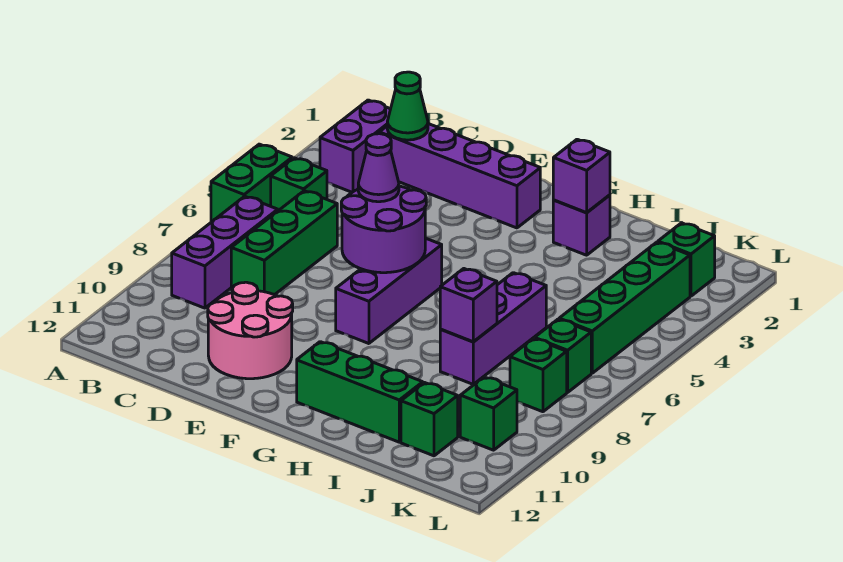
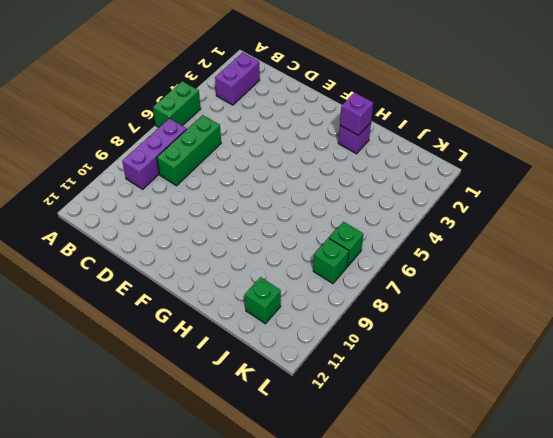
none -> green brick B5 level 1
none -> purple brick C2:F2 level 1
none -> pink round brick D10:E11 level 1

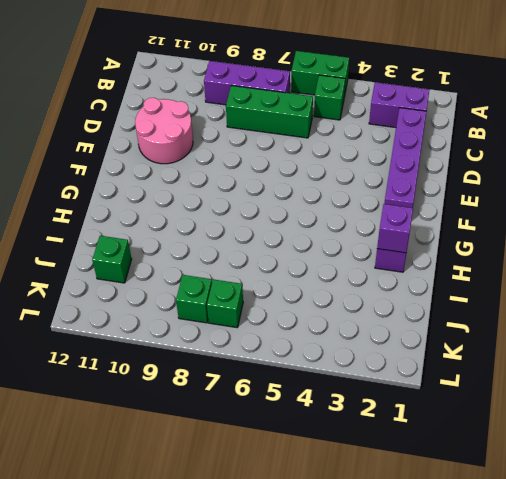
none -> purple brick F6:F8 level 1
none -> green brick G11:I11 level 1
none -> purple brick I6:I8 level 1

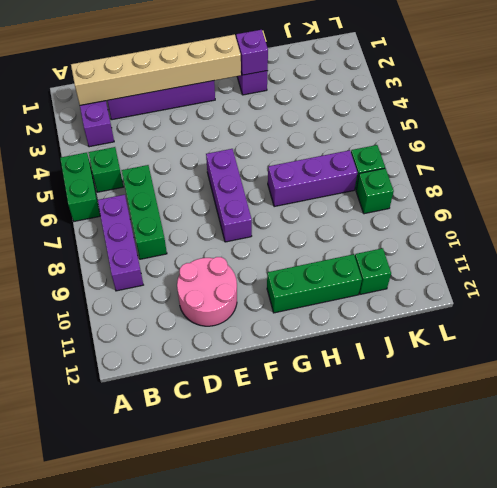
tan brick B2:G2 level 2 -> green cone C2 level 2
purple brick H7:J7 level 1 -> purple brick I6:I8 level 1
none -> green brick K2 level 1
none -> green brick K3:K6 level 1
none -> green brick K10 level 1

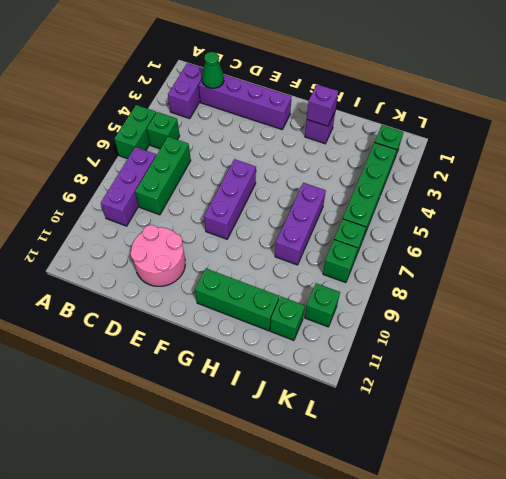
none -> purple round brick E6:F7 level 2
none -> purple brick I8 level 2
none -> purple cone E6 level 3

